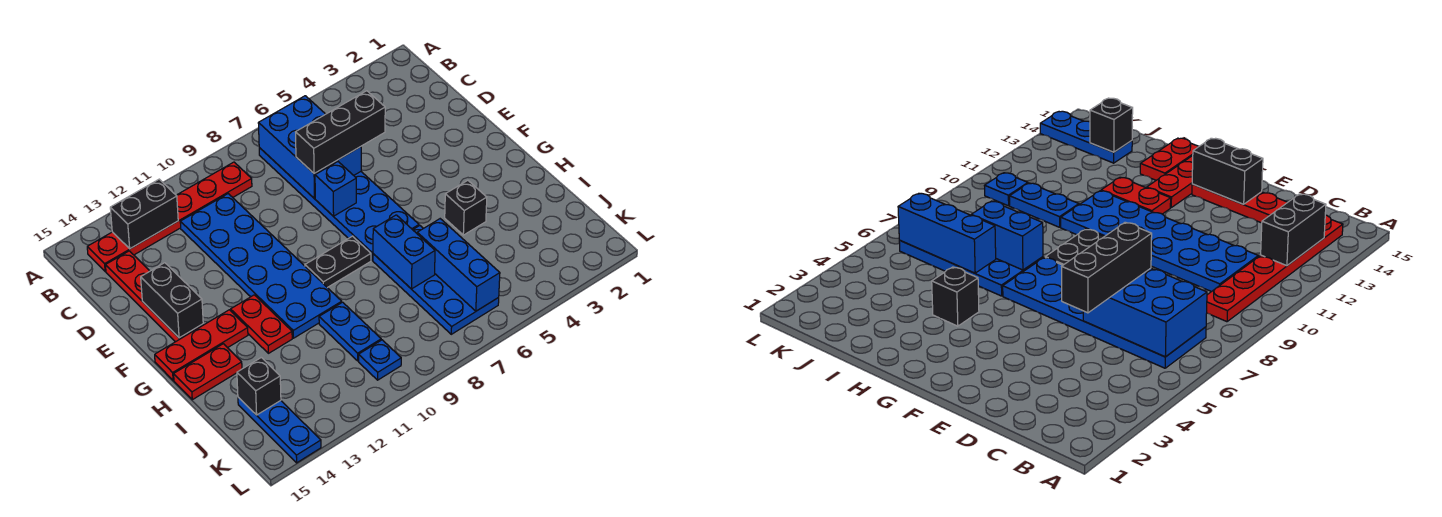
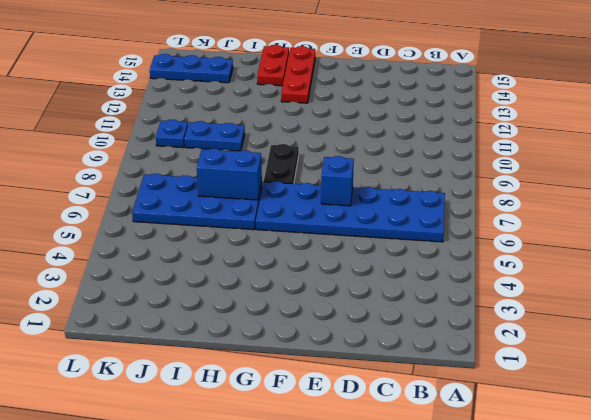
none -> red plate B9:B14 level 1
none -> blue plate C10:H11 level 1
none -> red plate C14:F14 level 1

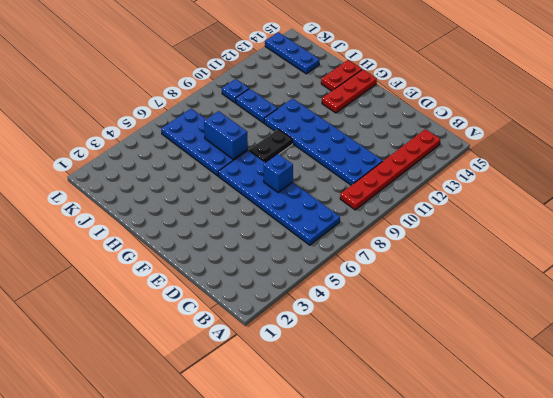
none -> red plate C14:F14 level 1
none -> red plate G12:H12 level 1
none -> black brick H4 level 1

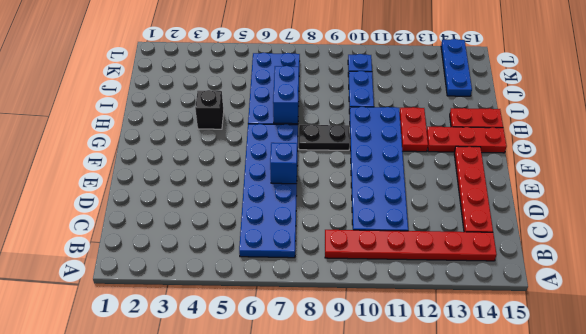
none -> blue brick B6:D7 level 2
none -> black brick B12:B13 level 2
none -> black brick E14:F14 level 2

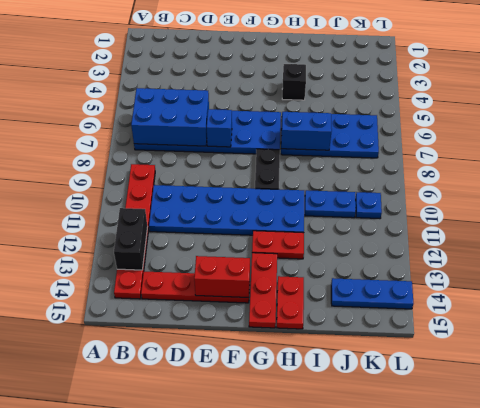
red brick E14:F14 level 2 -> black brick E14:F14 level 2
none -> blue brick I6:K6 level 2
none -> black brick J14 level 2
none -> black brick D5:D7 level 3

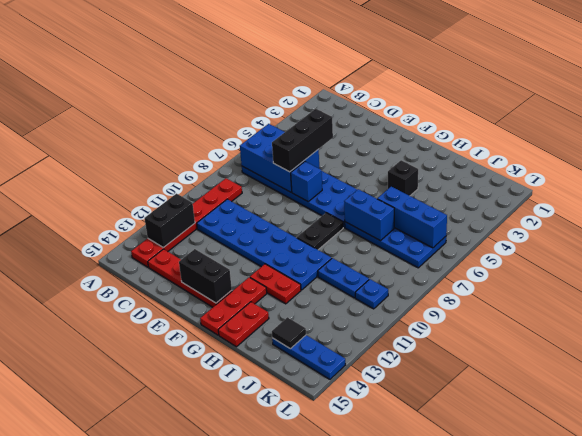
black tile J14 level 2 -> black brick J14 level 2

